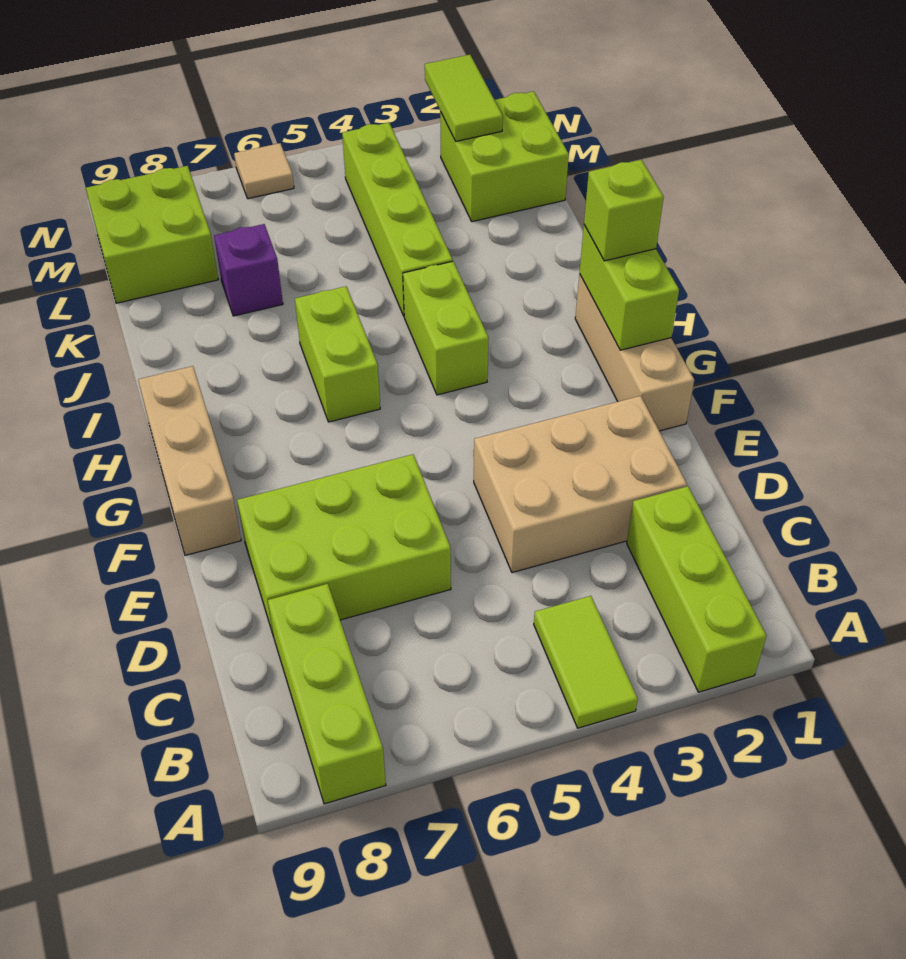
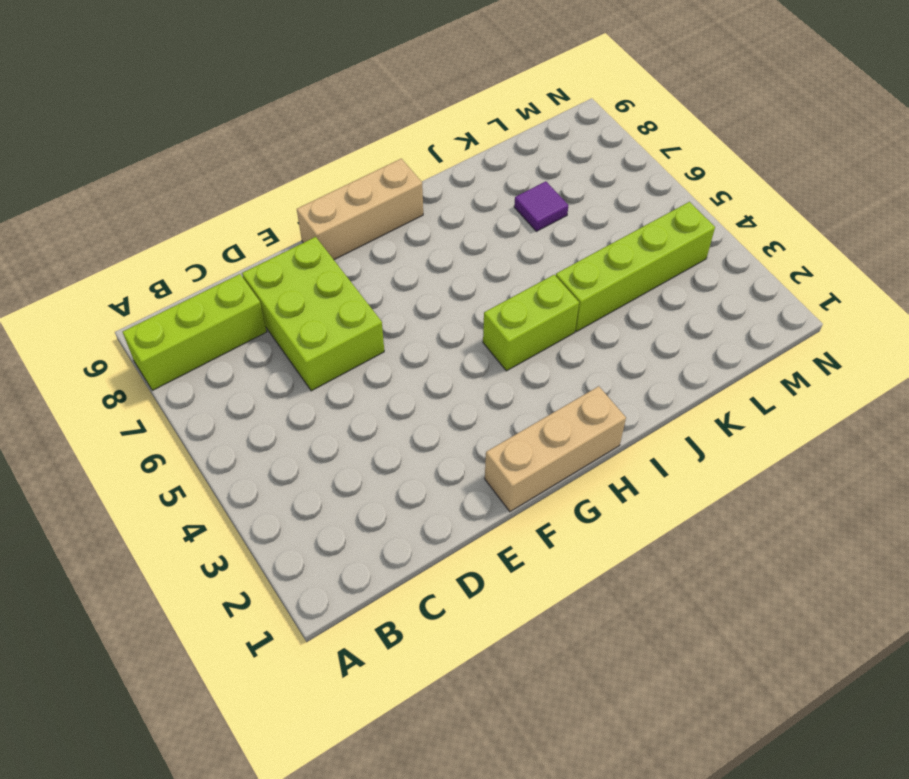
purple tile K7 level 1 -> purple brick K7 level 1
none -> lime brick A2:C2 level 1
none -> lime tile A4:B4 level 1
none -> tan brick D2:E4 level 1

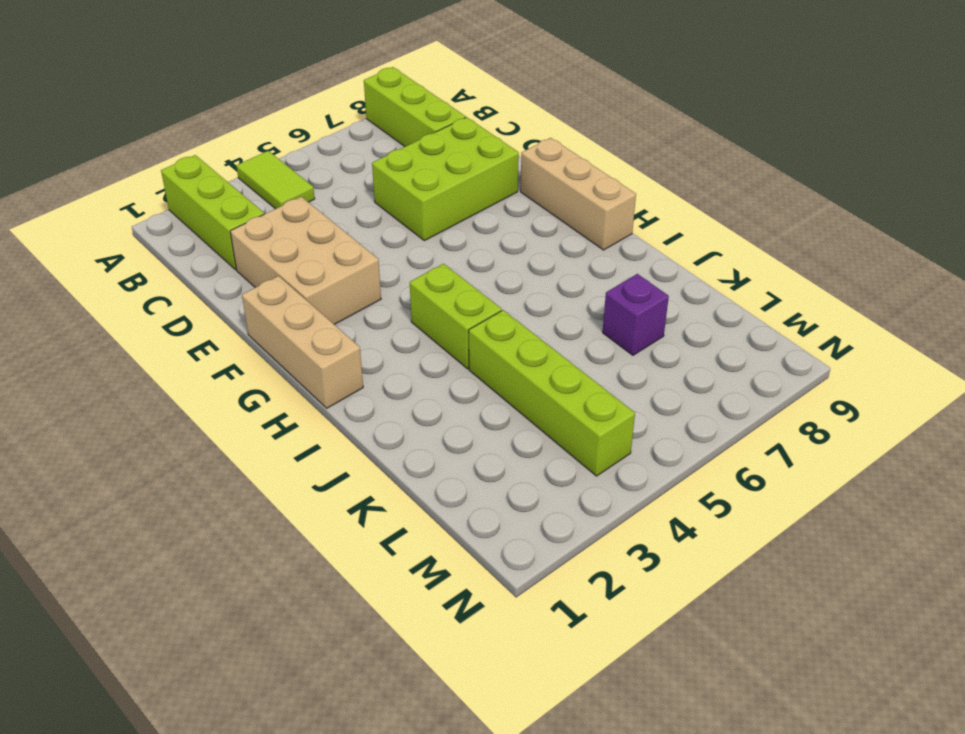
tan brick D2:F3 level 1 -> tan brick D2:E4 level 1
none -> lime brick H6:I6 level 1
none -> lime brick L1:M2 level 1
none -> lime brick L8:M9 level 1

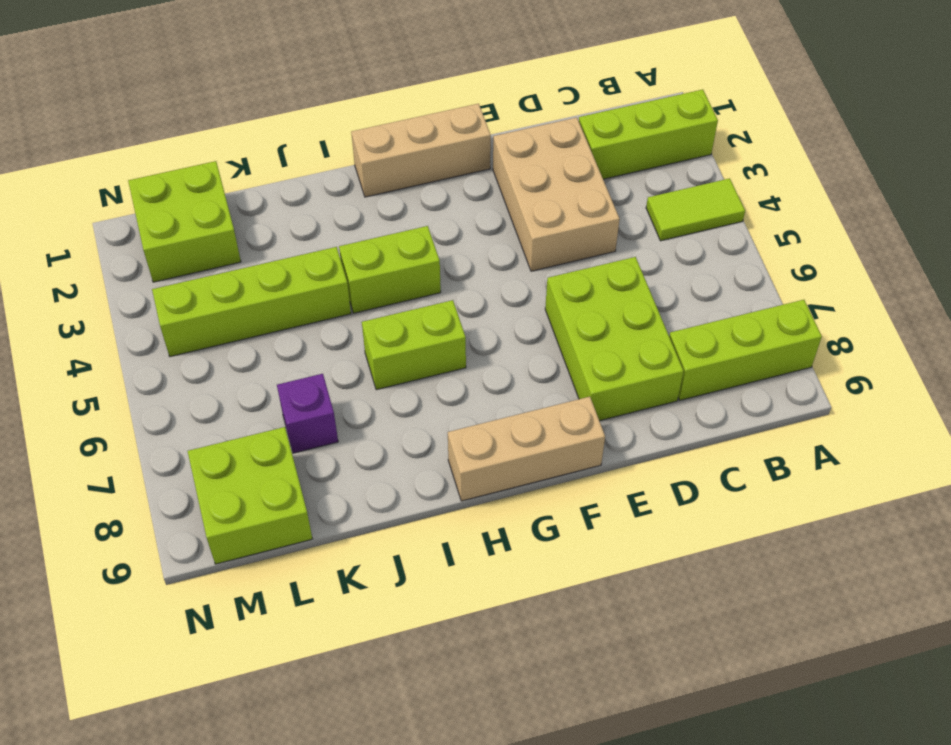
none -> tan tile N6 level 1
none -> lime brick G1:H1 level 2
none -> lime tile M2:N2 level 2

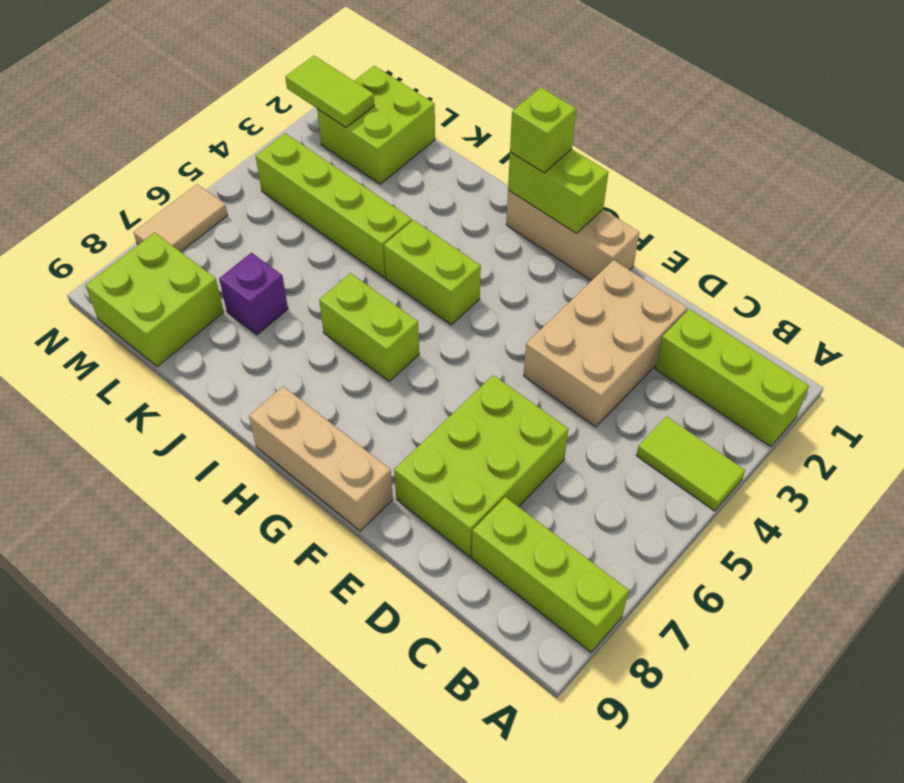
tan tile N6:N7 level 1 -> tan tile N6 level 1

